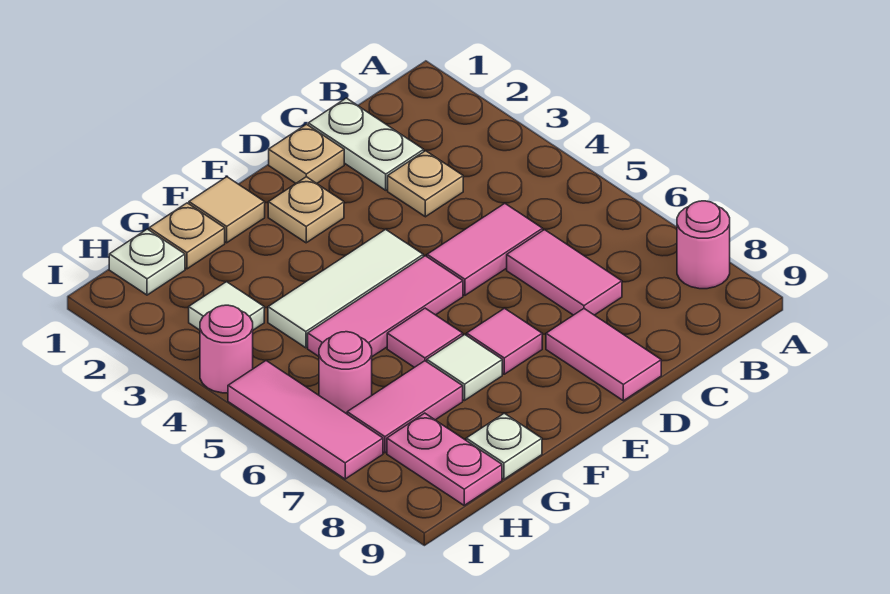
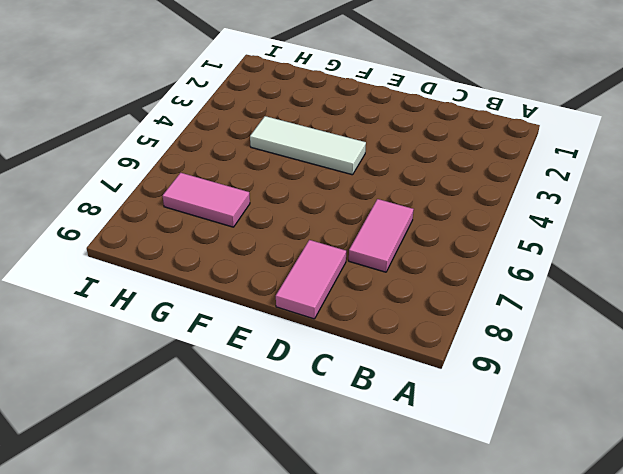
none -> pink round brick A8 level 1
none -> white plate C1:C2 level 1
none -> tan plate C3 level 1

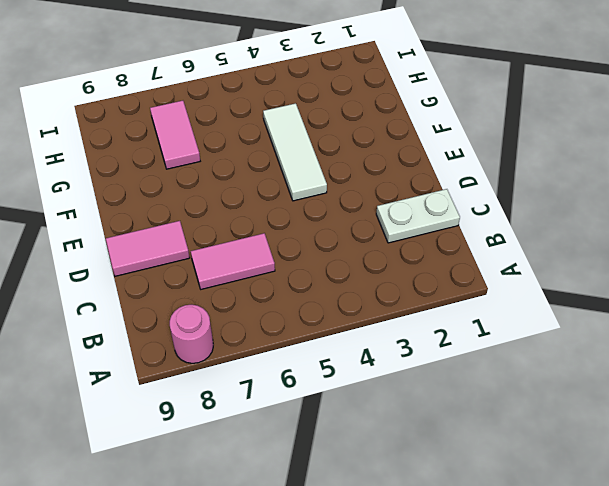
none -> tan plate C3 level 1
none -> pink tile C5:D5 level 1
none -> tan plate D1 level 1

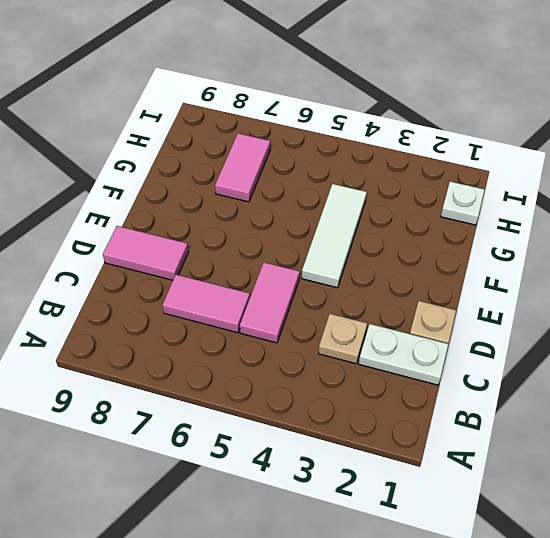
none -> pink round brick A8 level 1
none -> tan plate E2 level 1
none -> pink tile E5:G5 level 1

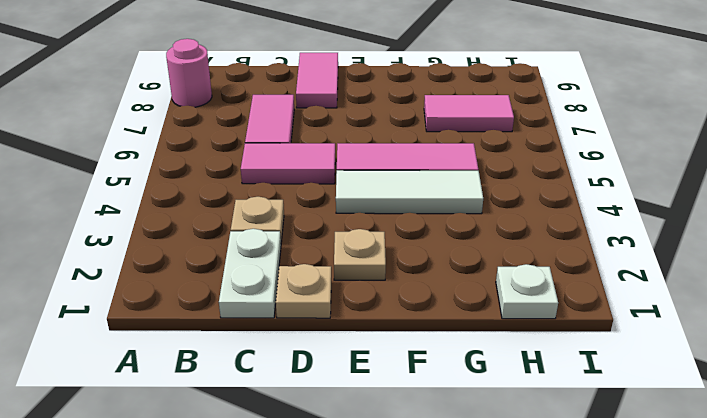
none -> pink tile E7 level 1
none -> tan tile F1 level 1
none -> pink tile F6 level 1

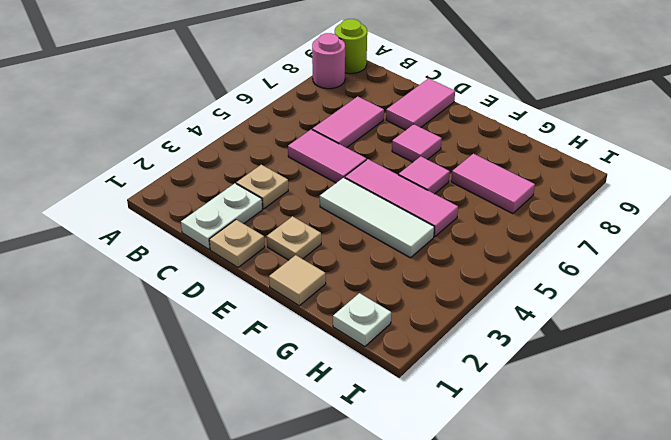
lime round brick A9 level 1 -> none
none -> white tile F7 level 1
none -> tan plate G1 level 1
none -> white plate G9 level 1

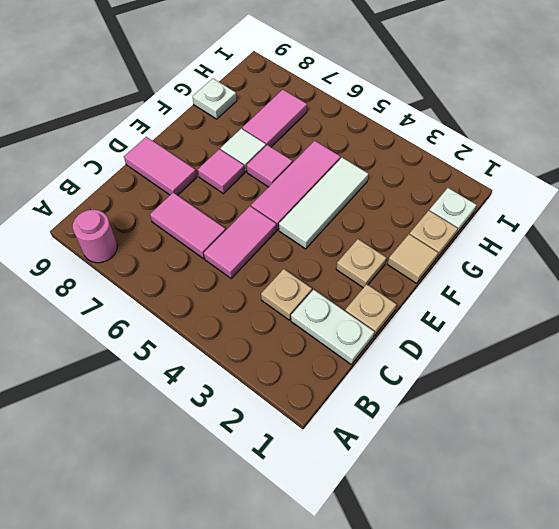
none -> white tile H3 level 1
none -> pink round brick H6 level 1
none -> pink plate H8:H9 level 1

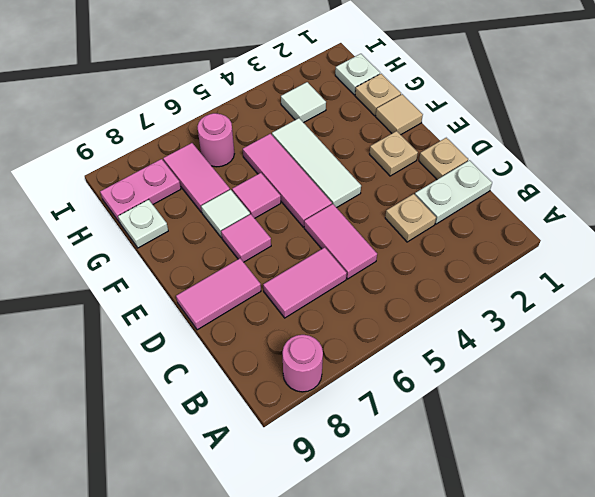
none -> pink round brick I4 level 1
none -> pink tile I5:I7 level 1

